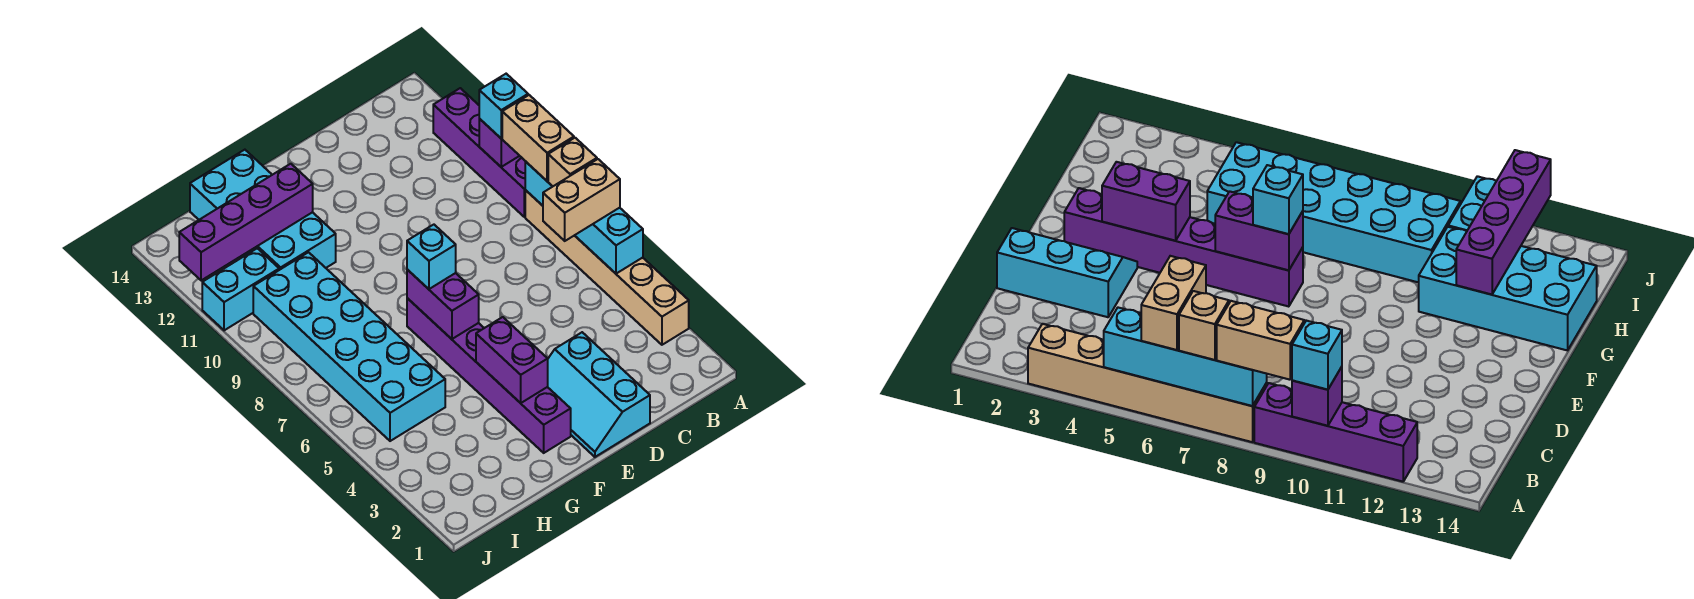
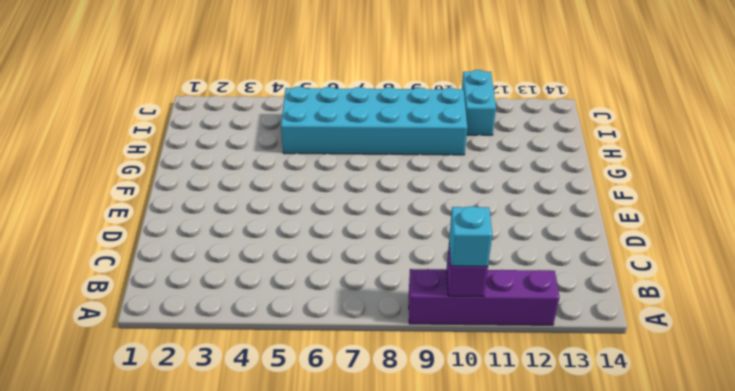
none -> tan brick A3:A8 level 1
none -> cyan slope D1:E3 level 1 top D
none -> purple brick F2:F7 level 1

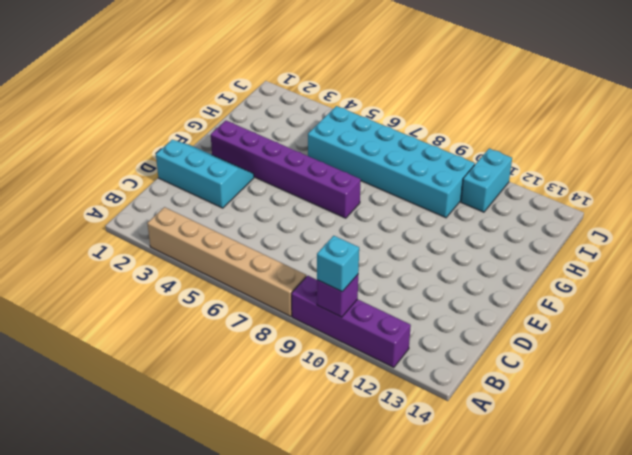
none -> cyan brick G11:H14 level 1
none -> cyan brick A5:A8 level 2
none -> purple brick F3:F4 level 2

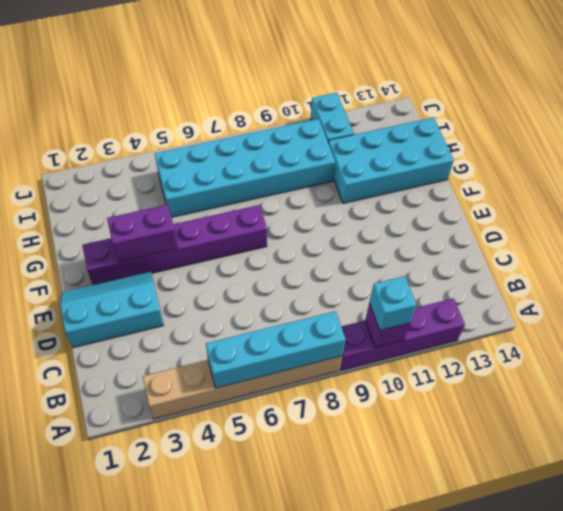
none -> purple brick F6:F7 level 2
none -> purple brick G12:J12 level 2
none -> tan brick A6:B6 level 3

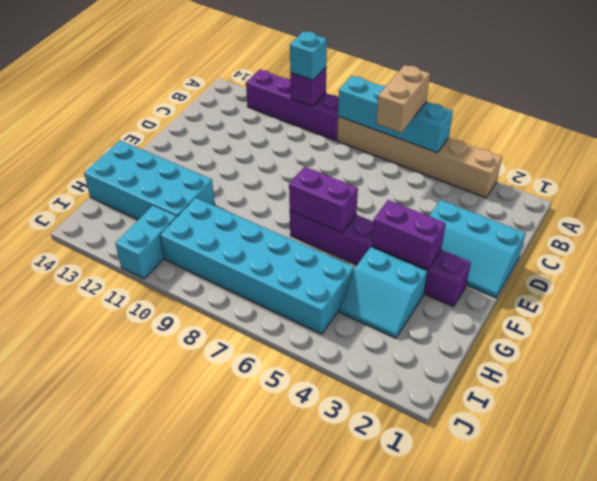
cyan slope G3:H4 level 1 top G -> none
none -> purple brick G12:J12 level 2
none -> tan brick A7 level 3
none -> tan brick A8:A9 level 3

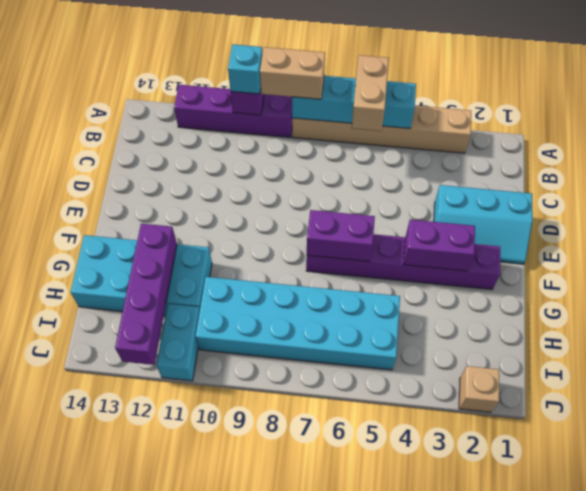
tan brick J2 level 1 -> tan brick A7 level 3
none -> cyan brick F7 level 3

